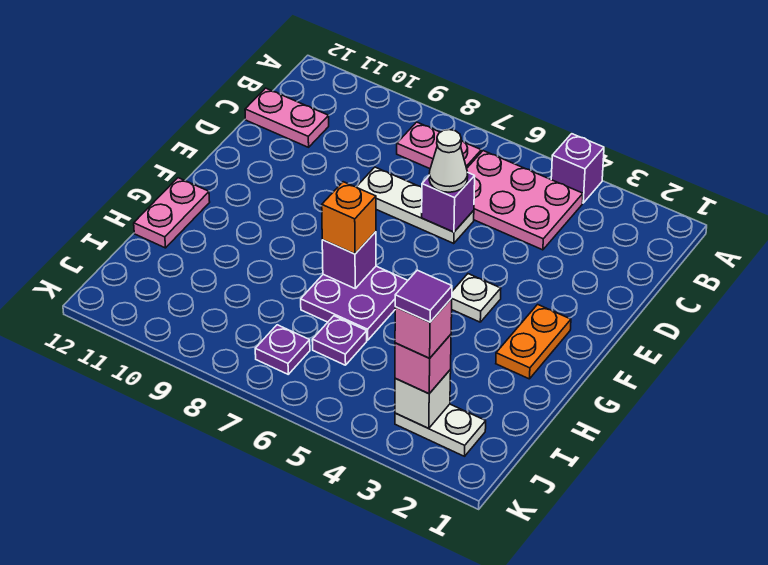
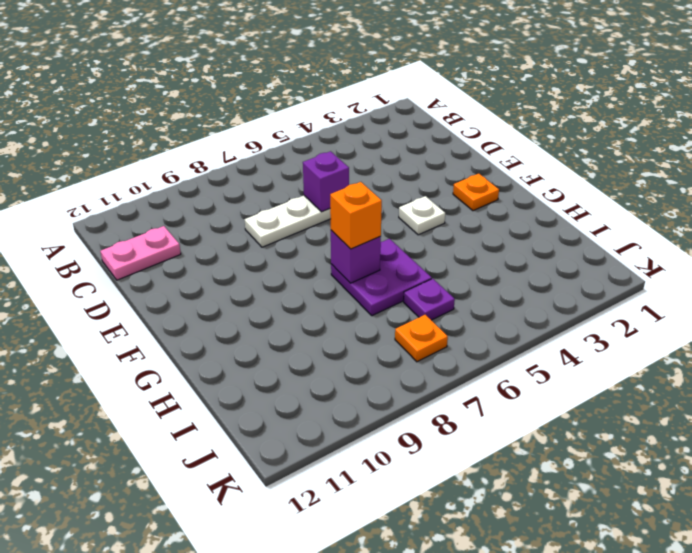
orange plate F2 level 1 -> orange plate F2:G2 level 1
orange plate J7 level 1 -> purple plate J7 level 1
none -> purple brick A4 level 1
none -> pink plate B4:C6 level 1
none -> pink plate B7:B8 level 1

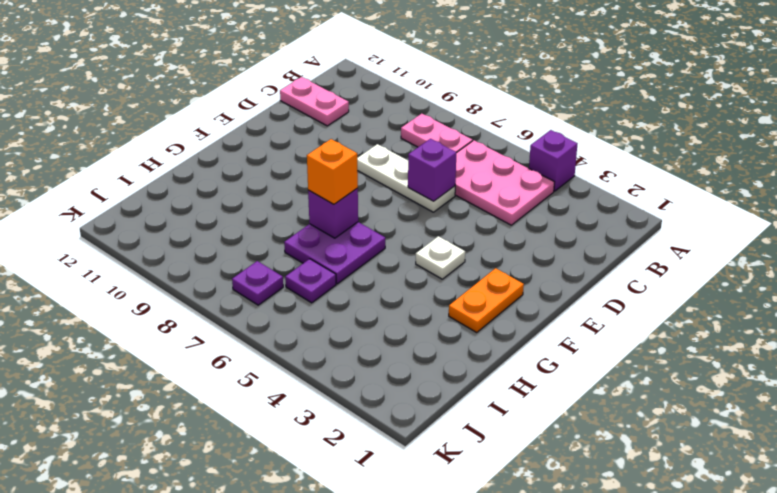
none -> pink plate G12:H12 level 1
none -> white plate J2:J3 level 1
none -> white brick J3 level 2

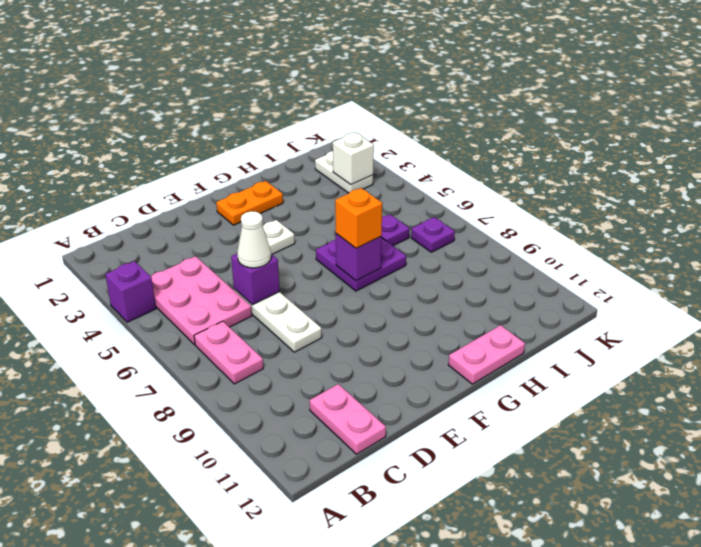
none -> pink brick J3 level 3
none -> pink brick J3 level 4
none -> purple tile J3 level 5

